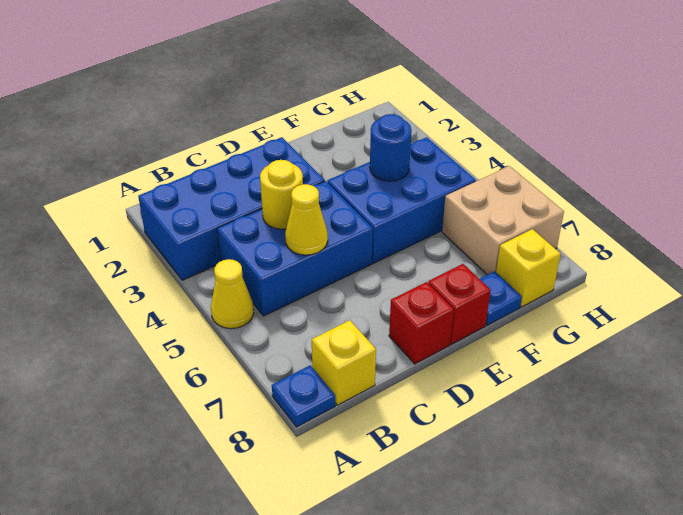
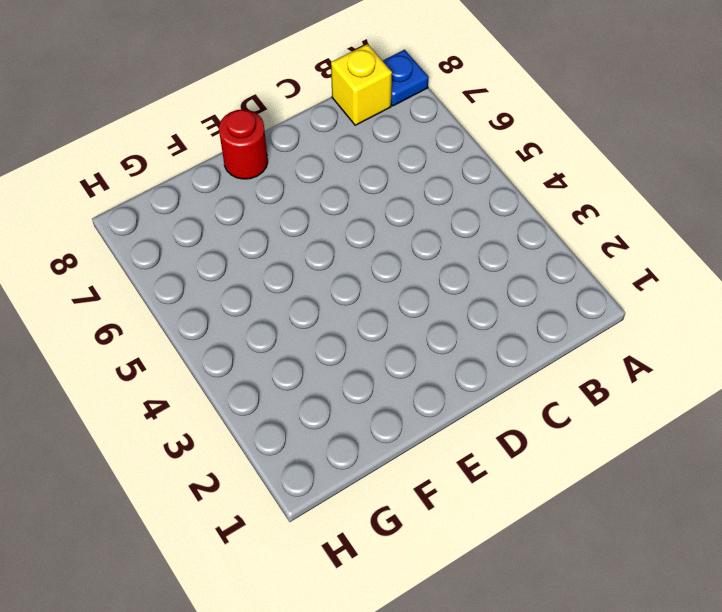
red round brick E8 level 1 -> red brick E8 level 1
none -> blue brick A2:D3 level 1
none -> yellow cone A5 level 1
none -> blue brick B4:D5 level 1

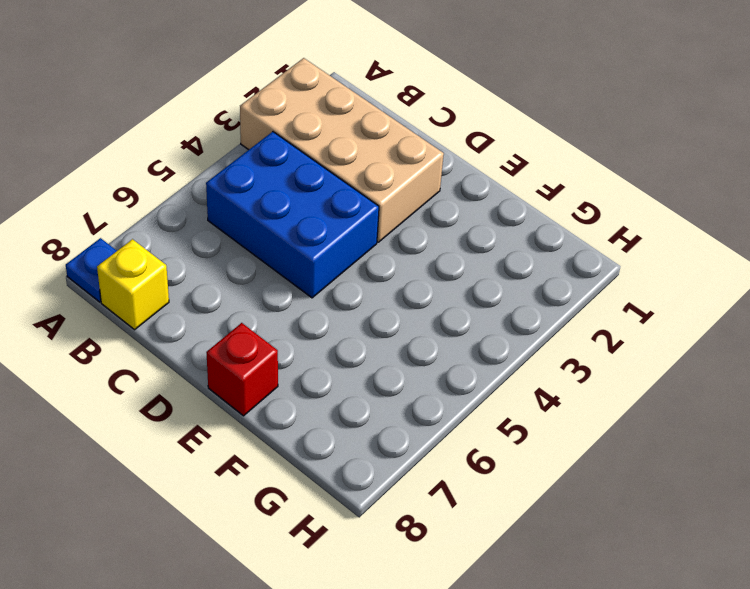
tan brick A2:D3 level 1 -> blue brick A2:D3 level 1
none -> yellow cone A5 level 1
none -> red brick D8 level 1
none -> blue brick E4:G5 level 1

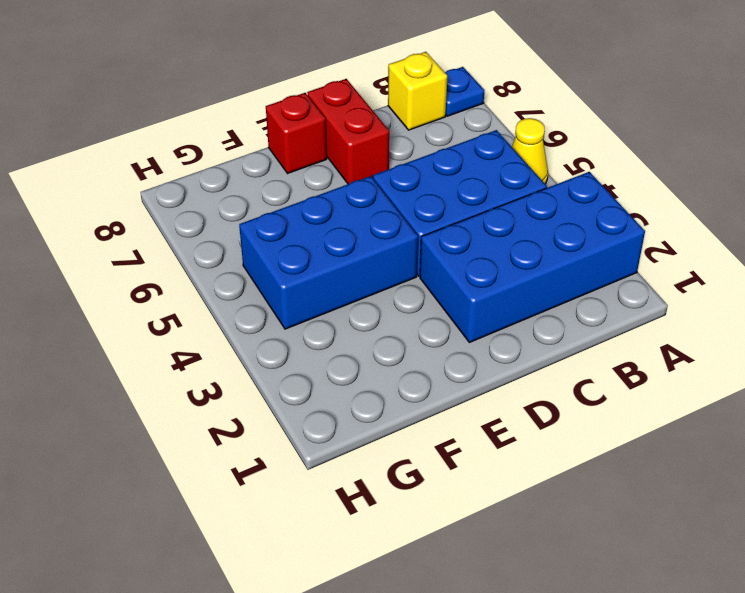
red brick D7:D8 level 1 -> red brick D8 level 1
none -> blue plate F8 level 1
none -> tan brick G6:H7 level 1
none -> yellow brick G8 level 1

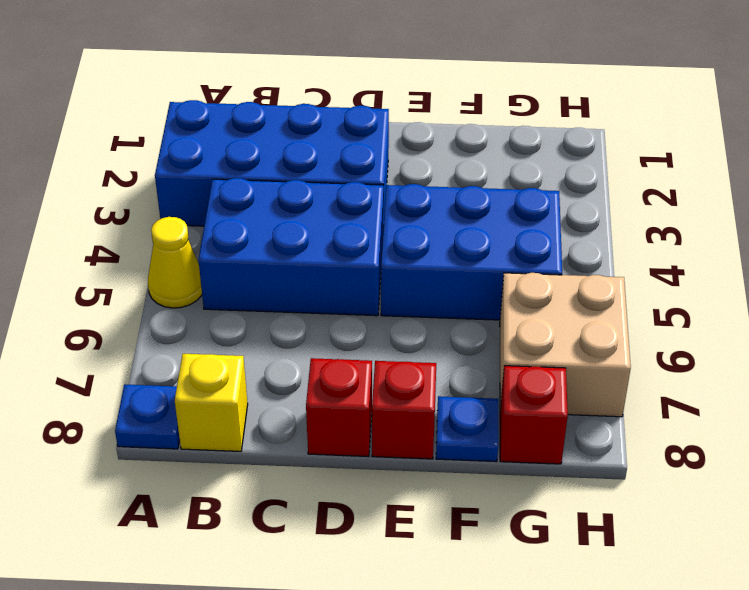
red brick G8 level 1 -> yellow brick G8 level 1
none -> yellow round brick C4 level 2
none -> yellow cone C5 level 2
none -> blue round brick F4 level 2

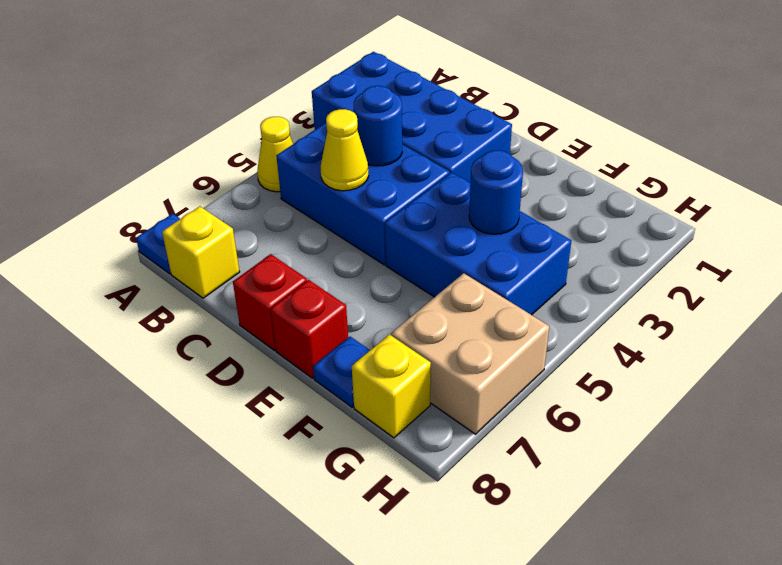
blue round brick C4 level 2 -> yellow round brick C4 level 2

